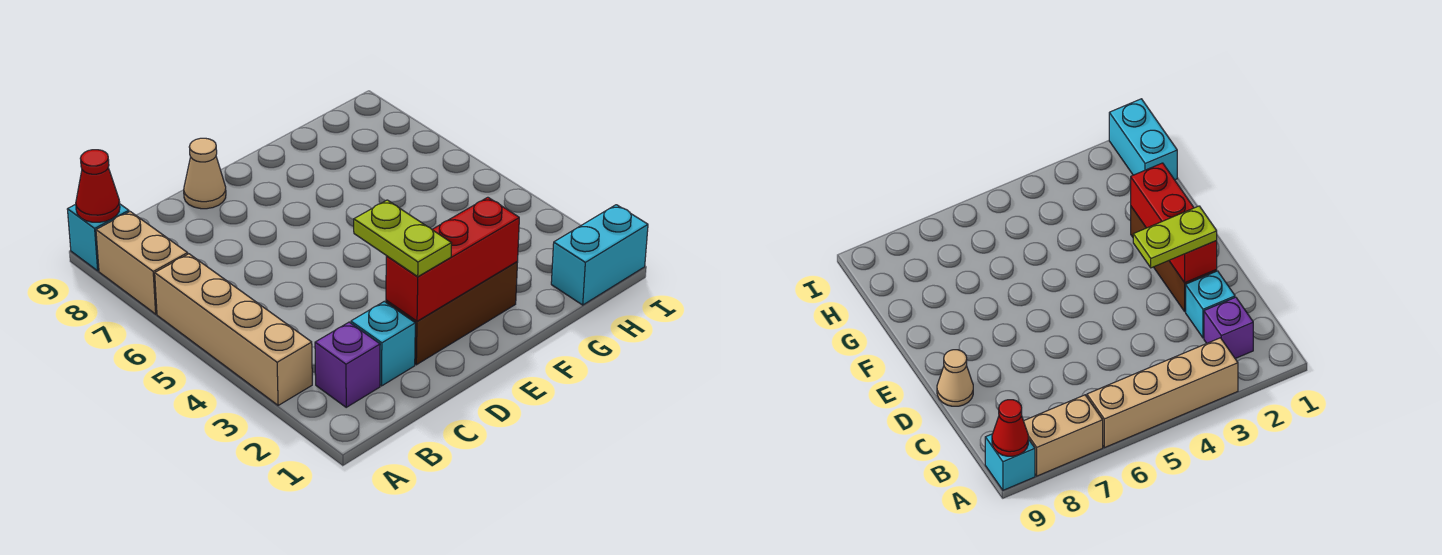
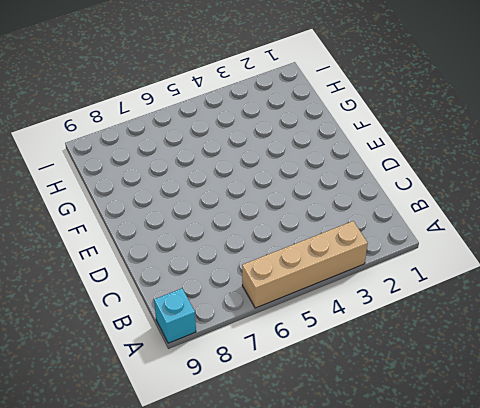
none -> tan brick A7:A8 level 1
none -> purple brick B2 level 1

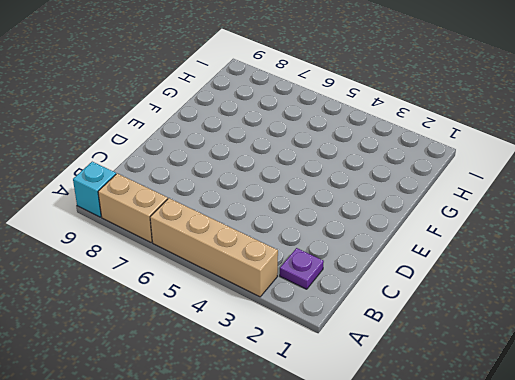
purple plate B2 level 1 -> purple brick B2 level 1
none -> cyan brick C2 level 1
none -> brown brick D2:F2 level 1

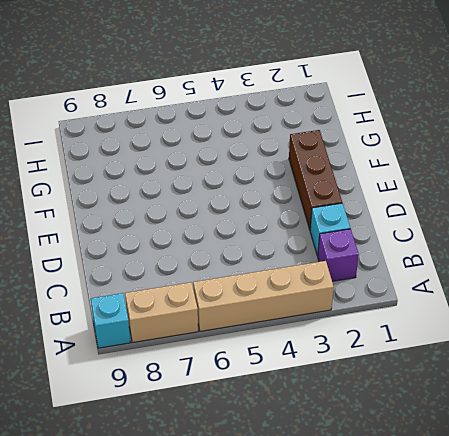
none -> tan cone D9 level 1
none -> cyan brick H1:I1 level 1

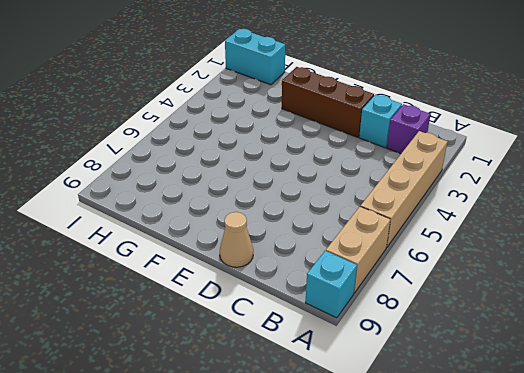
none -> red cone A9 level 2
none -> red brick D2:F2 level 2

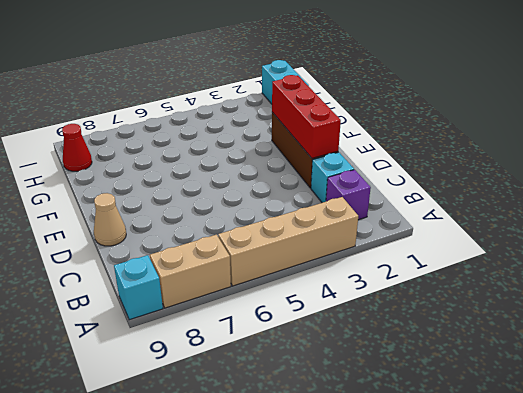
red cone H9 level 1 -> red cone A9 level 2
none -> lime plate D2:D3 level 3

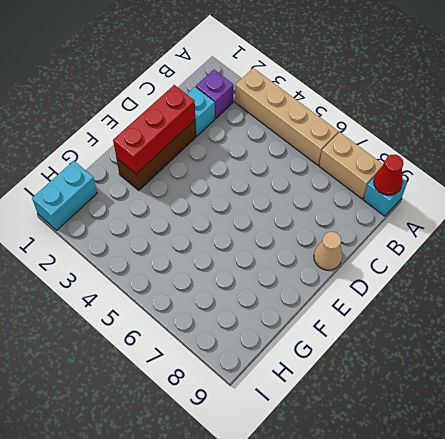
none -> lime plate D2:D3 level 3

